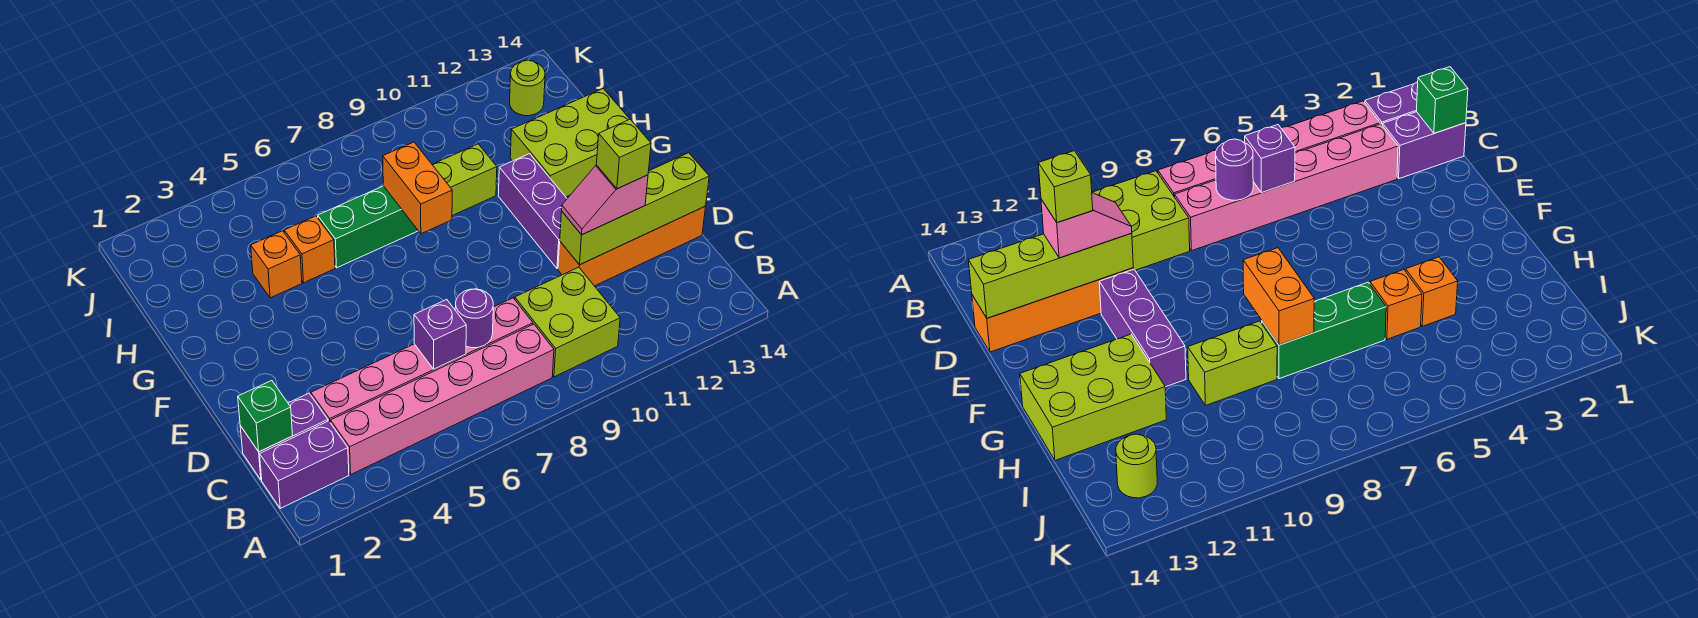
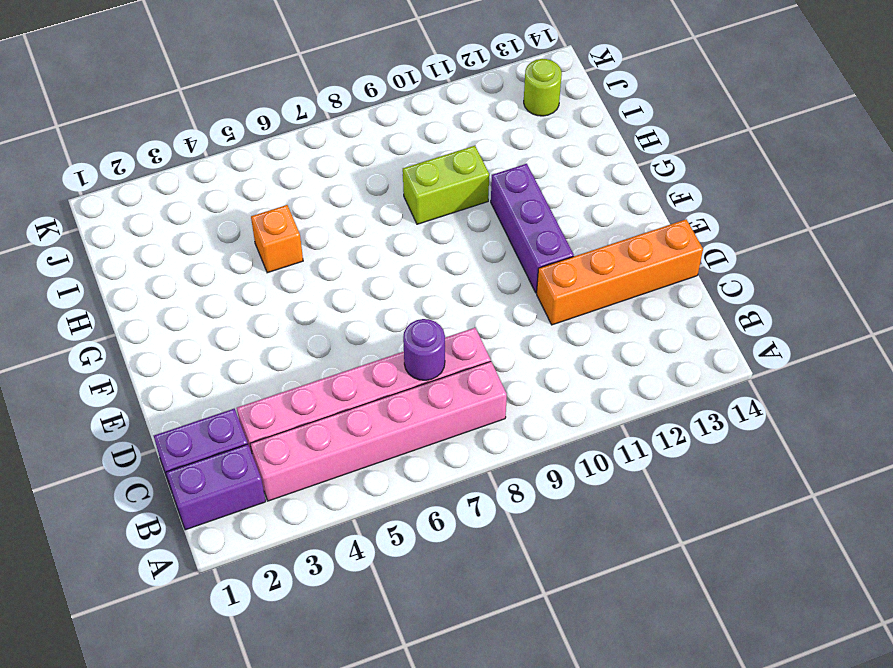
none -> lime brick B9:C10 level 1
none -> lime brick G12:H14 level 1
none -> orange brick H4 level 1

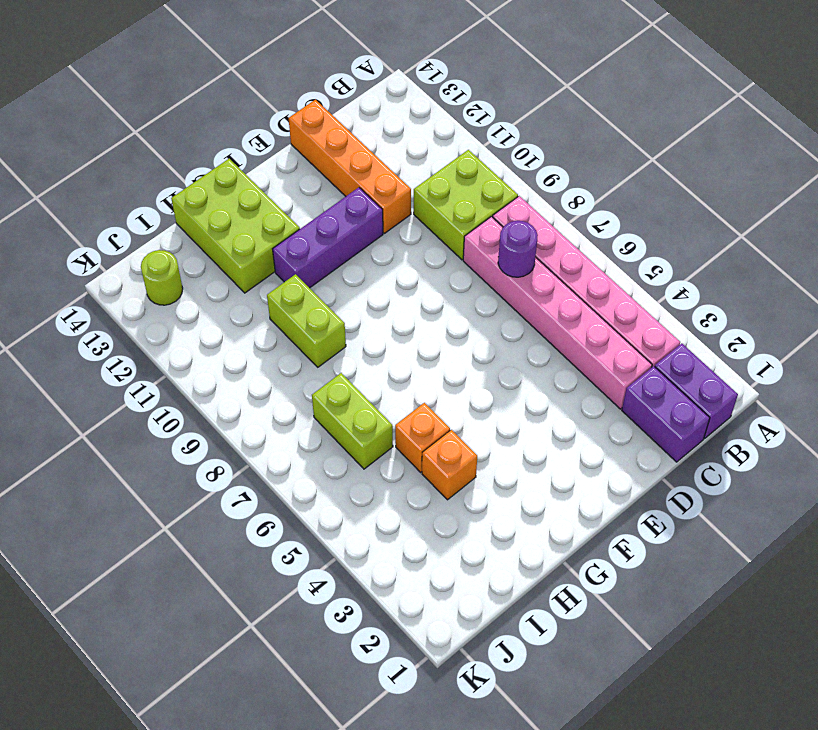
lime brick I6:I7 level 1 -> none
none -> green brick H6:H8 level 1
none -> green brick C1 level 2
none -> purple brick C6 level 2

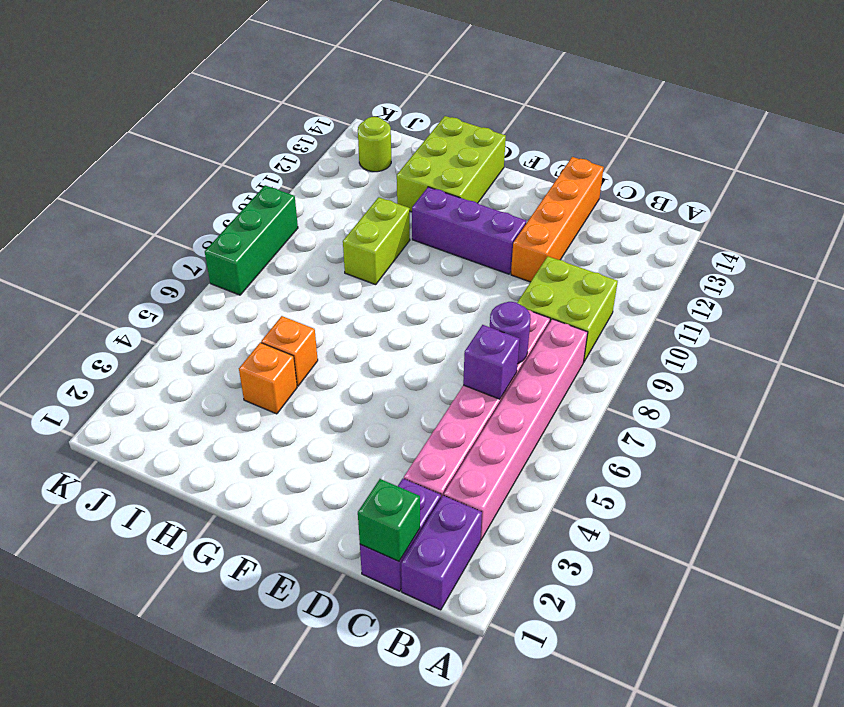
green brick K7:K9 level 1 -> green brick H6:H8 level 1
none -> lime brick D11:D14 level 2
none -> orange brick G8:H8 level 2
none -> pink slope D11:D12 level 3 top 12

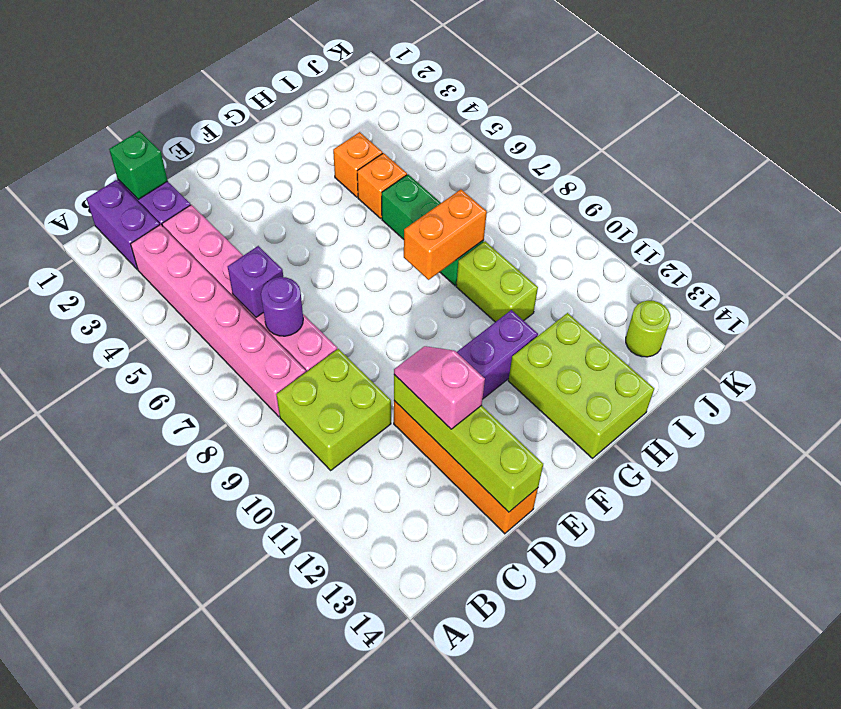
none -> lime brick D12 level 4

